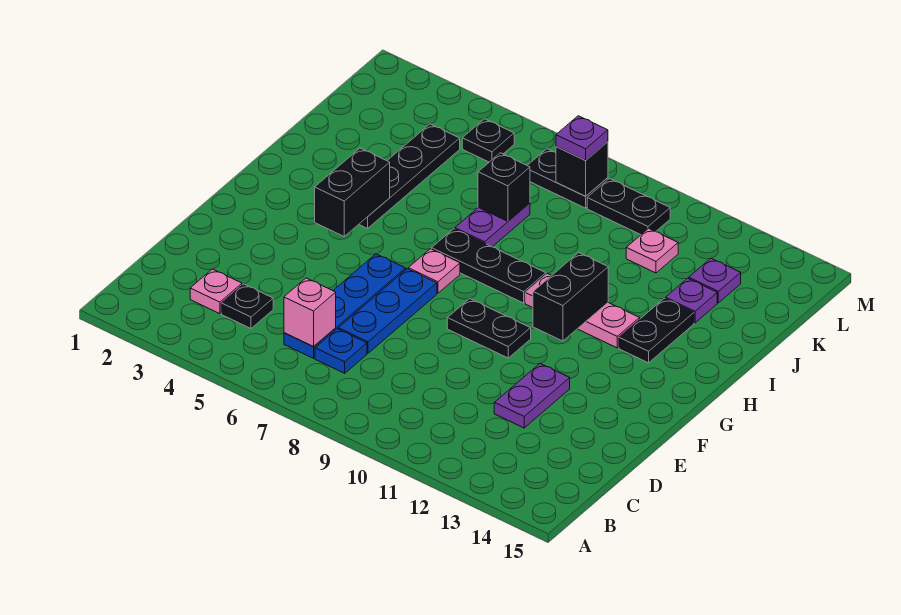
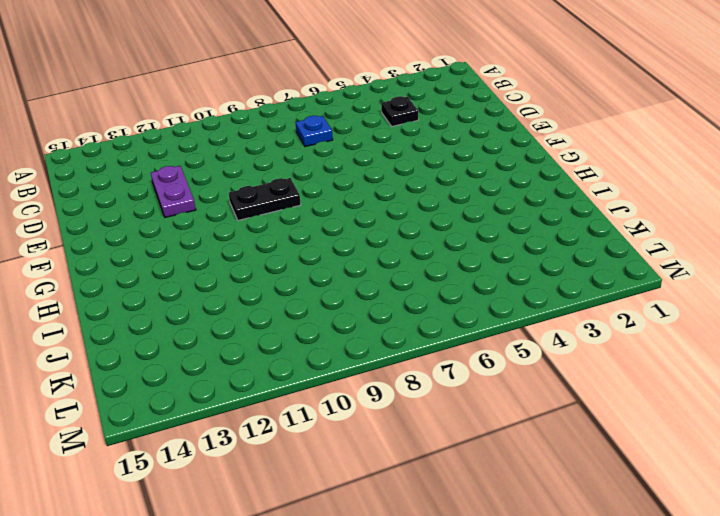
none -> pink plate C3 level 1
none -> blue plate C6:F6 level 1
none -> blue plate D7:F7 level 1

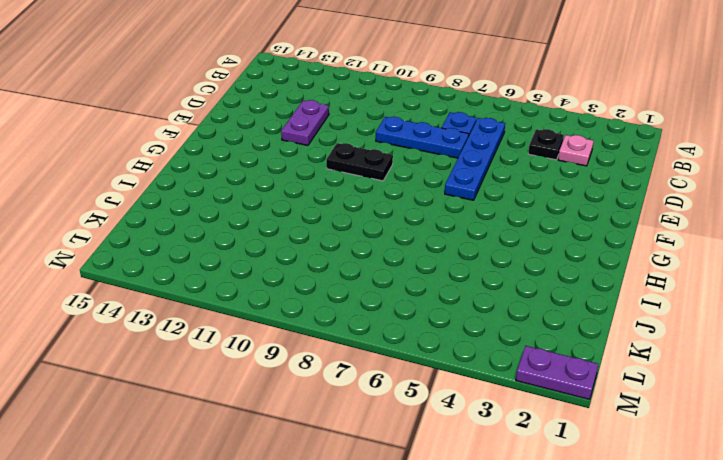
blue plate D7:D9 level 1 -> blue plate D7:F7 level 1
purple plate M1:M2 level 1 -> purple plate I7:J7 level 1
none -> pink plate G7 level 1
none -> black plate H4:K4 level 1
none -> black plate H7:H9 level 1

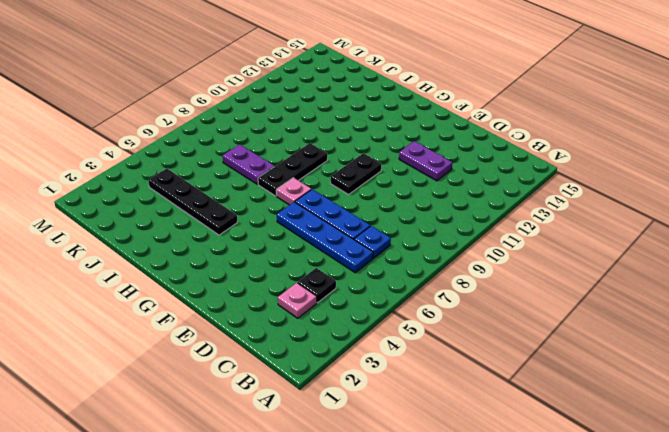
none -> pink plate H10:H12 level 1
none -> black plate H13:I13 level 1
none -> purple plate J13 level 1

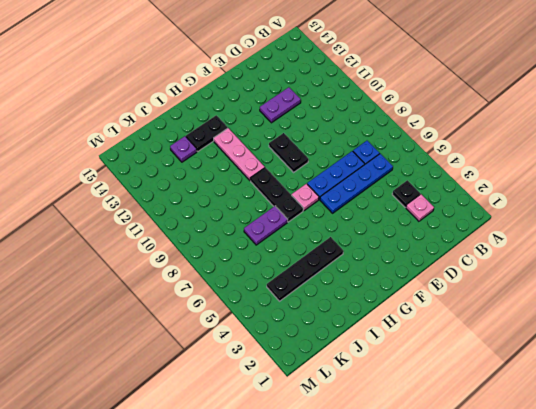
none -> pink plate K11 level 1
none -> purple plate K13 level 1
none -> black plate L5 level 1

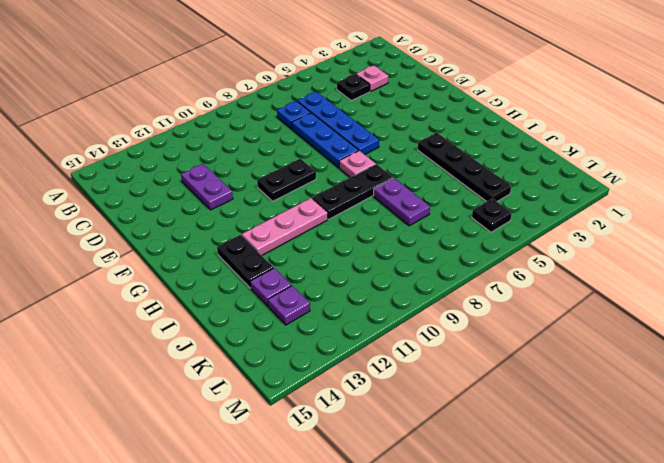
none -> pink plate K11 level 1
none -> black plate L7:L8 level 1
none -> black plate L9:L10 level 1

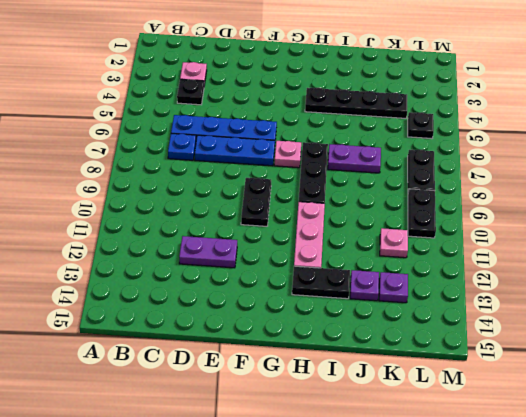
none -> pink brick C6 level 2
none -> black brick G4:H4 level 2
none -> black brick G11:H11 level 2

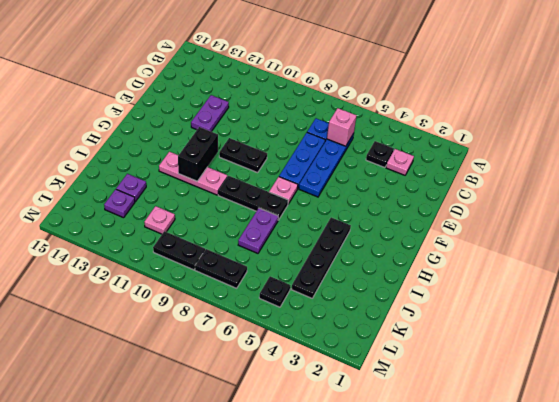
none -> black plate H13:I13 level 1
none -> black brick G4:H4 level 2
none -> black brick J7 level 2

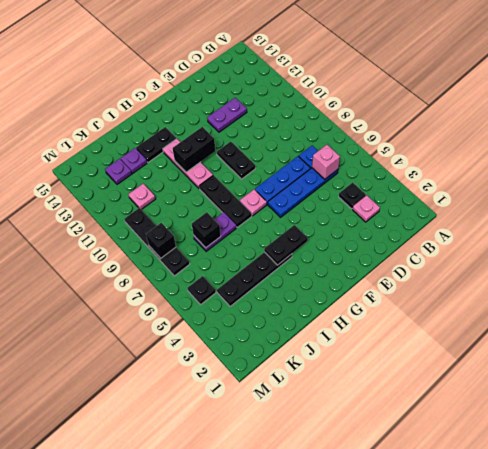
black plate G4:H4 level 2 -> black brick G4:H4 level 2
none -> purple plate L8 level 3

